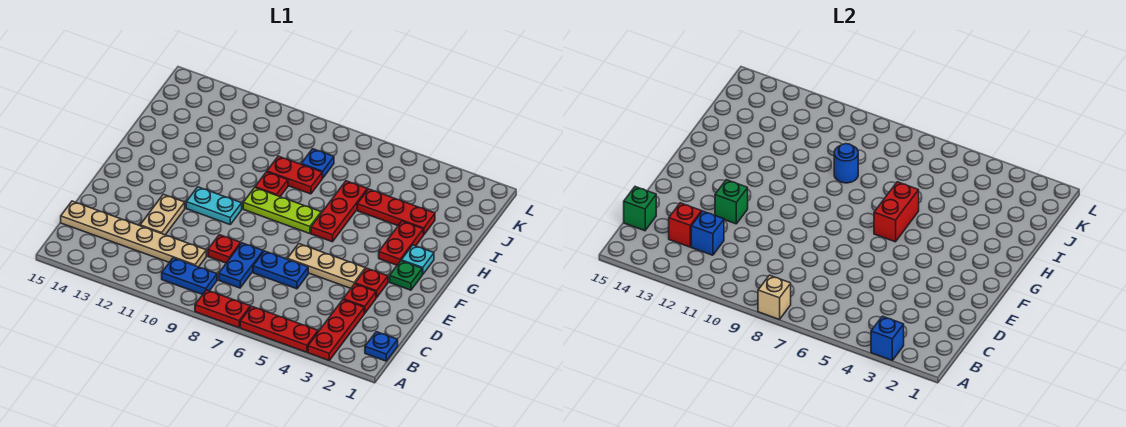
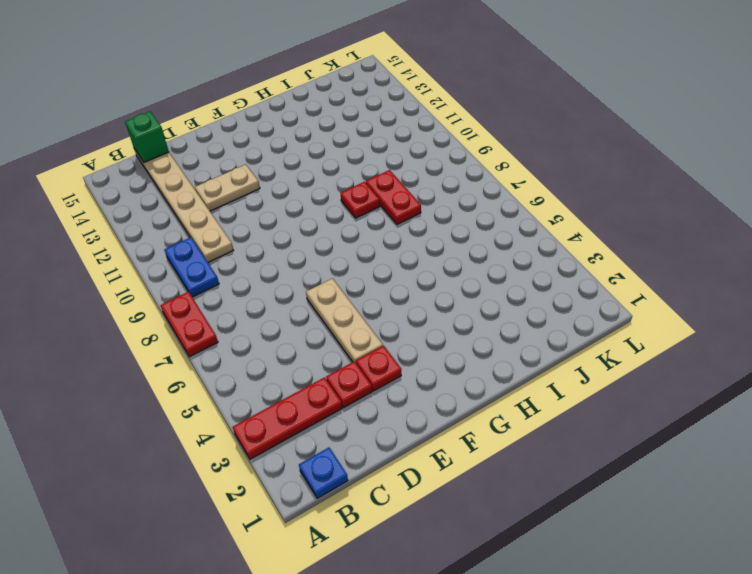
none -> red plate A4:A6 level 1
none -> blue plate C8:D8 level 1
none -> blue plate D6:D7 level 1
none -> red plate D9 level 1

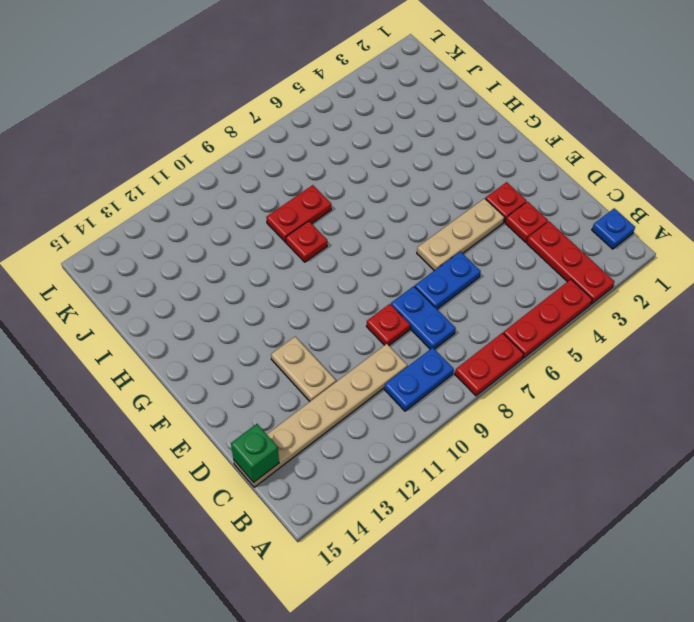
none -> green plate F2 level 1
none -> cyan plate F10:F11 level 1
none -> cyan plate G2 level 1
none -> red plate G3:H3 level 1

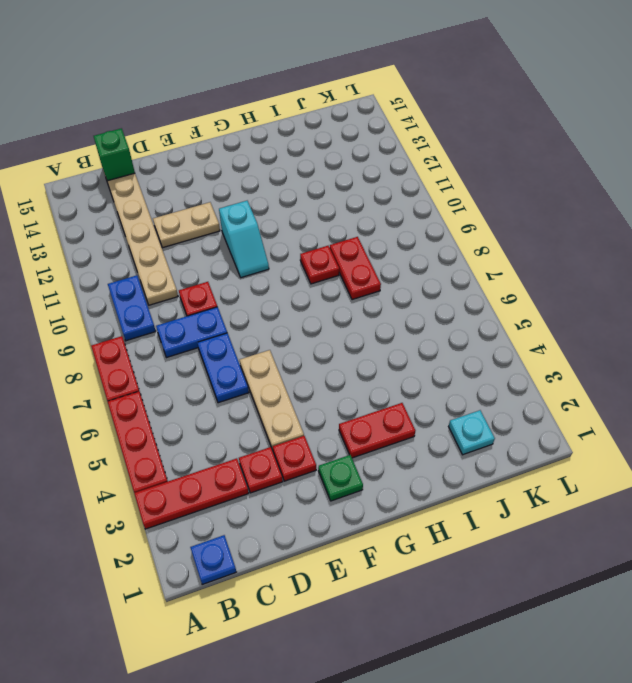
cyan slope F10:F11 level 1 top 11 -> cyan plate F10:F11 level 1
cyan plate J2 level 1 -> cyan plate G2 level 1
none -> red plate G6:I6 level 1
none -> lime plate G7:G9 level 1
none -> red plate I3:I5 level 1
none -> blue plate J8 level 1

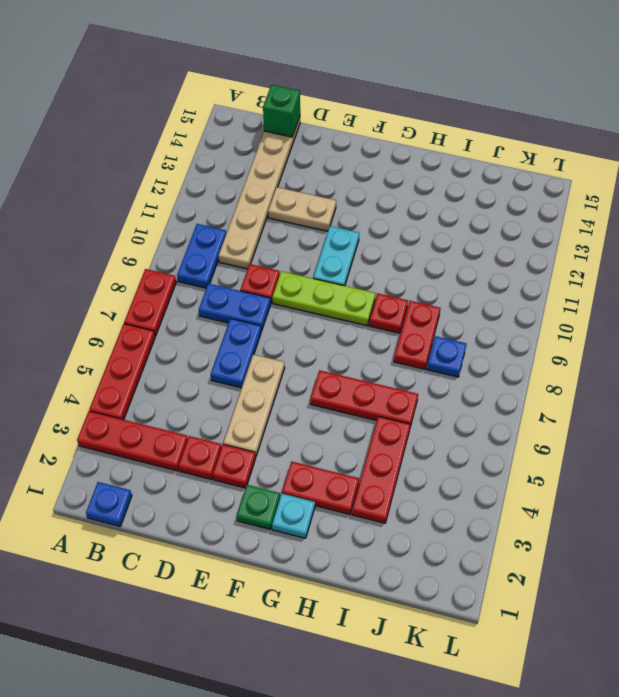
lime plate E9:G9 level 1 -> lime plate G7:G9 level 1
none -> blue brick A3 level 2
none -> tan brick A8 level 2
none -> blue brick C12 level 2
none -> red brick C13 level 2

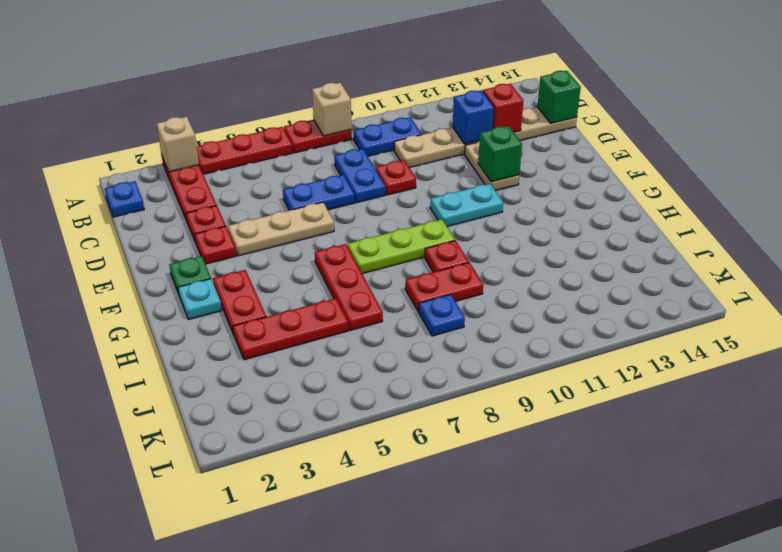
tan brick A3 level 2 -> blue brick A3 level 2
none -> red brick G6:H6 level 2
none -> blue round brick I9 level 2

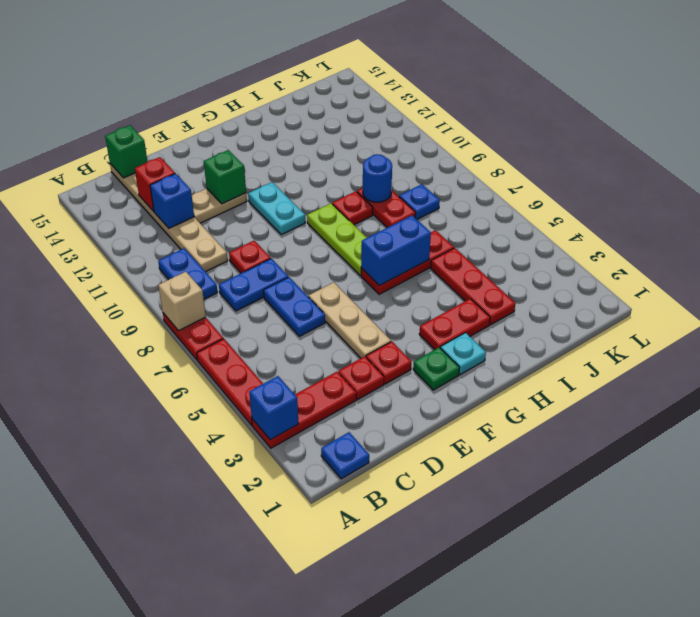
blue brick G6:H6 level 2 -> red brick G6:H6 level 2

